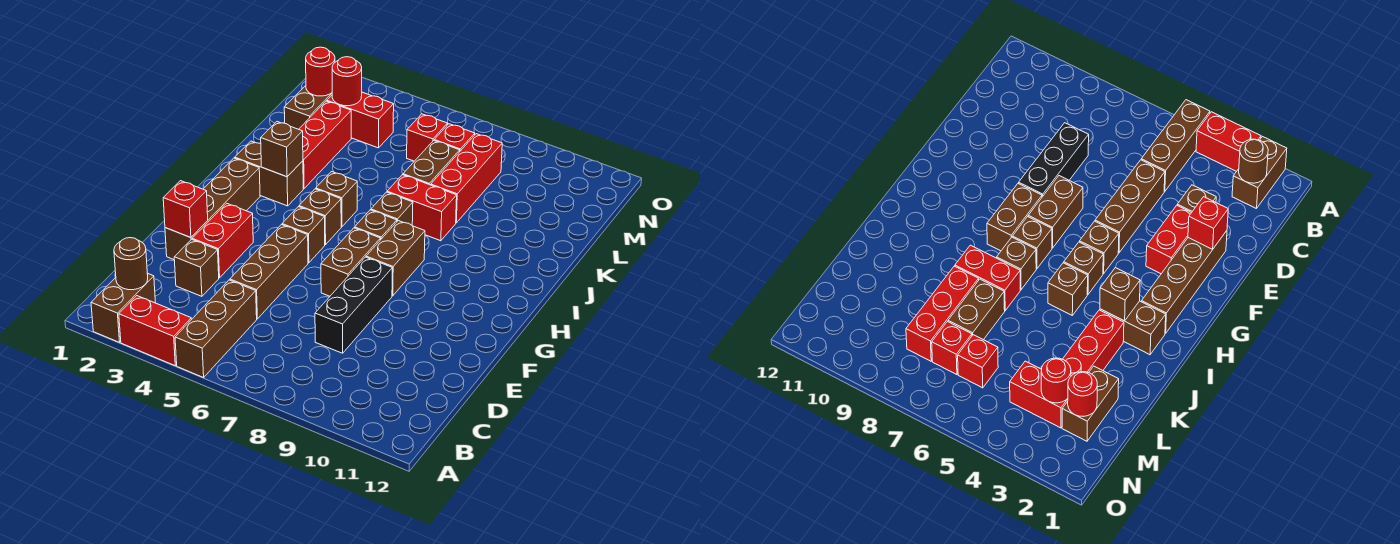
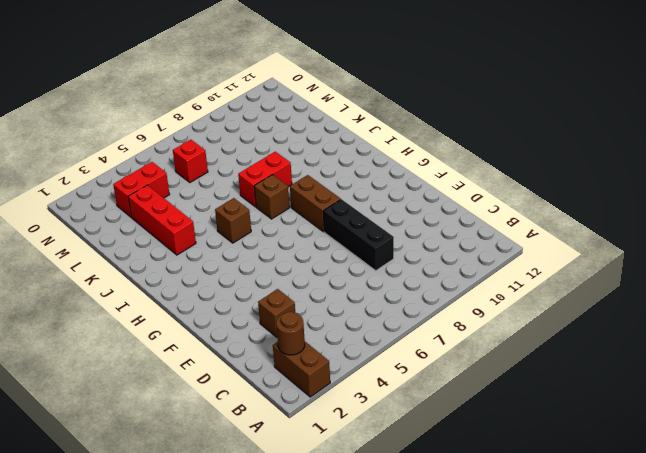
none -> red brick A3:A4 level 1
none -> brown brick A5:C5 level 1
none -> brown brick D5:F5 level 1

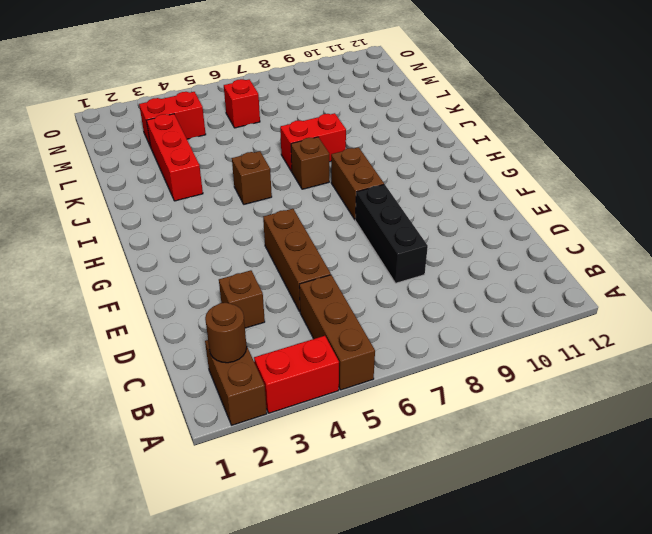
none -> brown brick E2:H2 level 1
none -> red brick E3:F3 level 1
none -> brown brick F7:G7 level 1

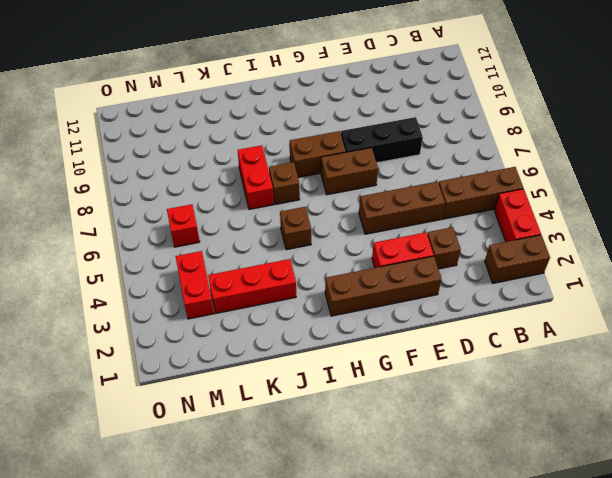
none -> brown brick G5 level 1
none -> brown brick H5 level 1
none -> brown brick H7 level 1

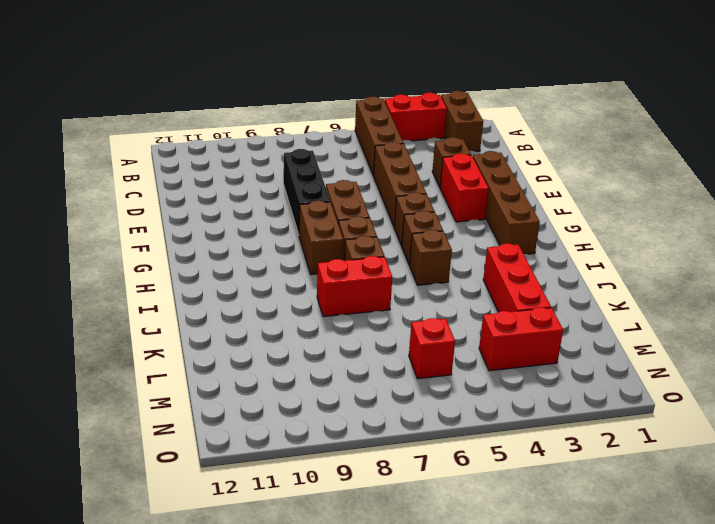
none -> brown brick I2:I3 level 1
none -> brown brick K7:L7 level 1
none -> red brick K8:M8 level 1

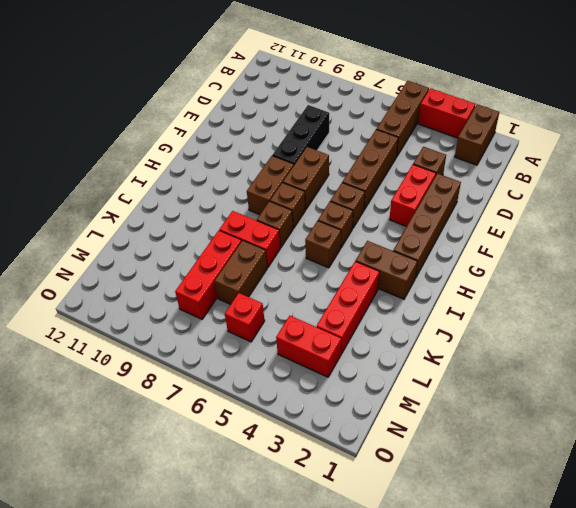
none -> brown brick L2:M2 level 1
none -> red brick M7 level 1
none -> brown round brick B2 level 2

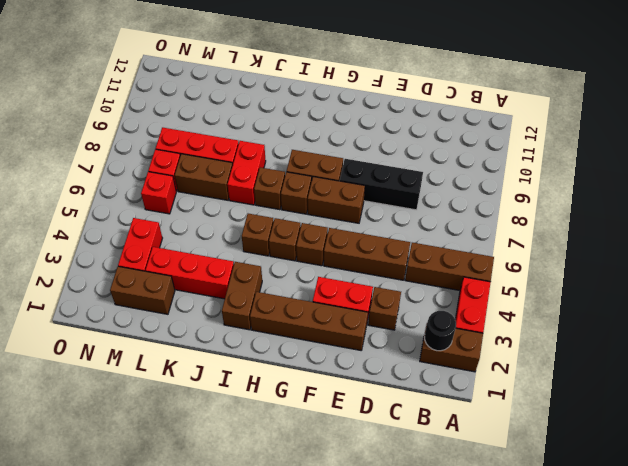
black round brick B2 level 2 -> brown round brick B2 level 2
none -> red brick E2 level 2
none -> brown brick I3 level 2
none -> red round brick M2 level 2

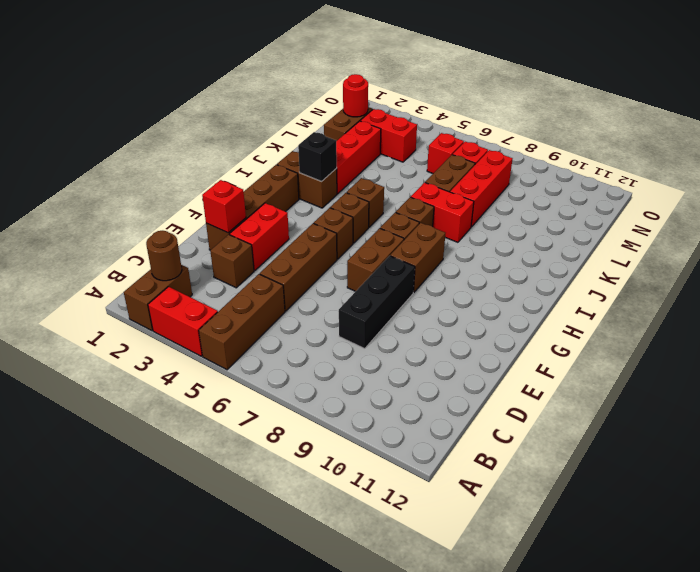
black brick I3 level 2 -> brown brick I3 level 2
none -> red round brick M3 level 2

